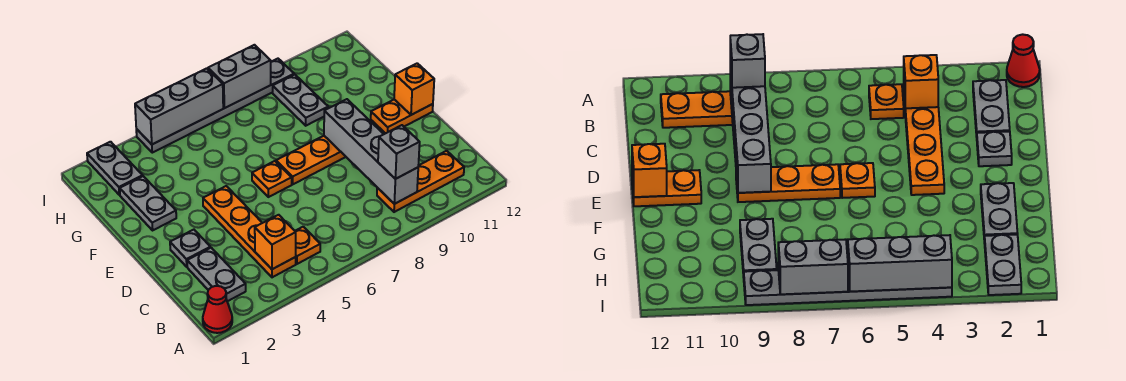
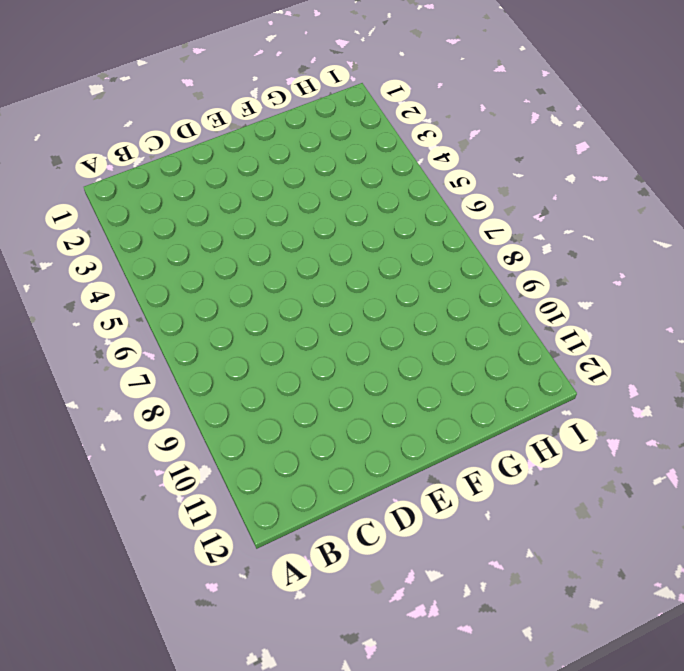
none -> red cone A1 level 1
none -> grey plate B2:C2 level 1
none -> orange plate B4:E4 level 1

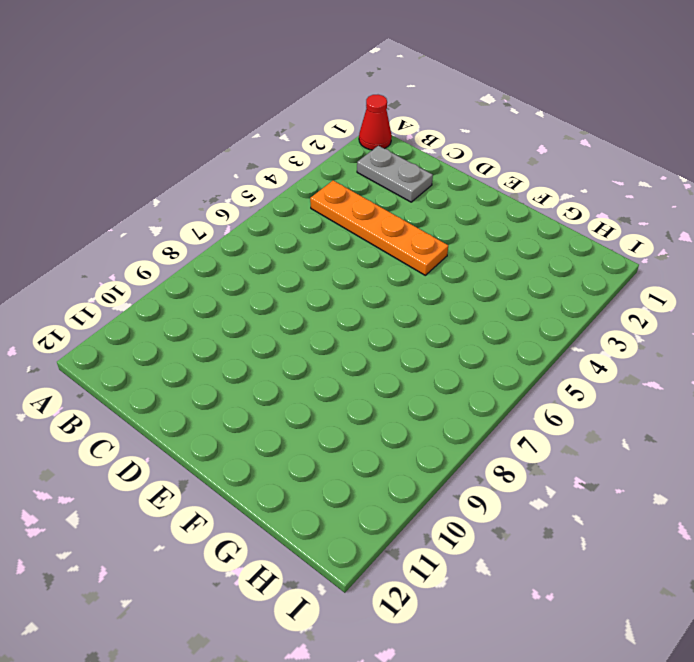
none -> orange plate B5 level 1
none -> orange plate B9:B11 level 1
none -> grey plate D2 level 1

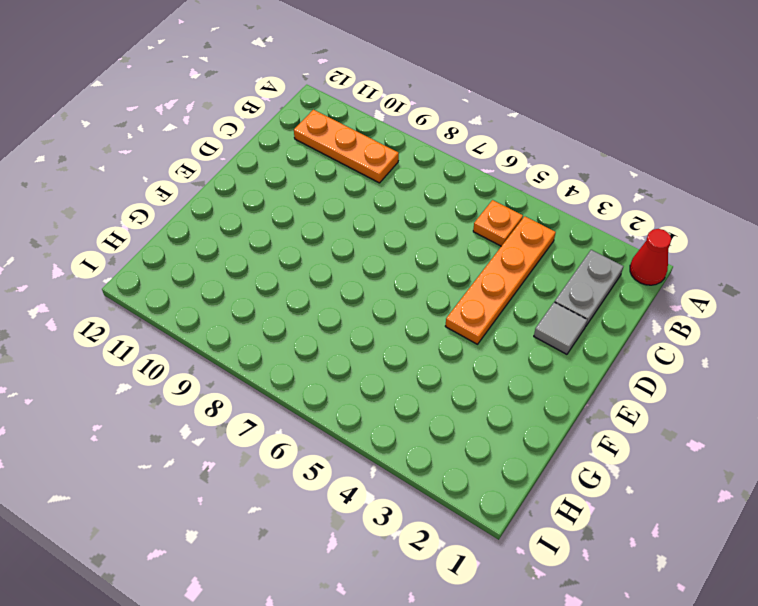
grey tile D2 level 1 -> grey plate D2 level 1
none -> orange plate E6 level 1
none -> orange plate E7:E9 level 1
none -> orange plate E11:E12 level 1

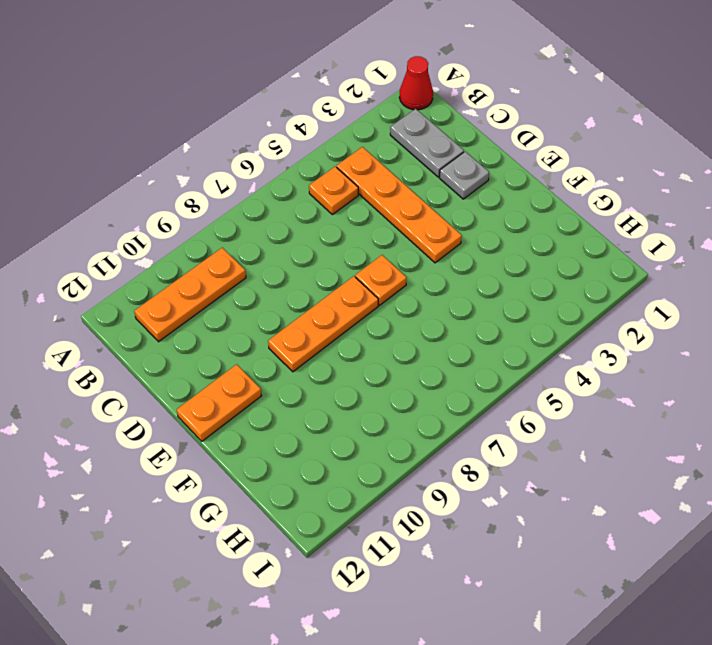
none -> grey plate F2:G2 level 1
none -> grey plate G9:H9 level 1
none -> grey plate H2:I2 level 1

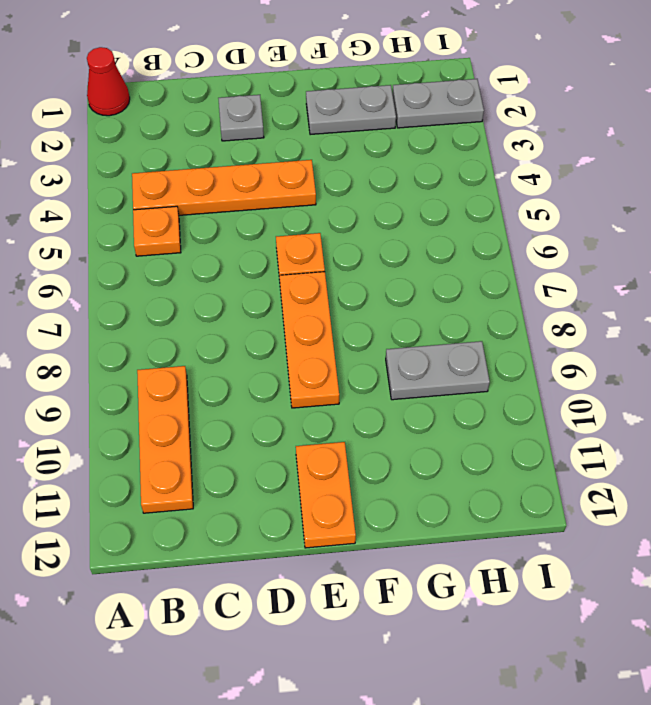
none -> grey plate B2:C2 level 1
none -> grey plate I4:I9 level 1
none -> orange brick B4 level 2

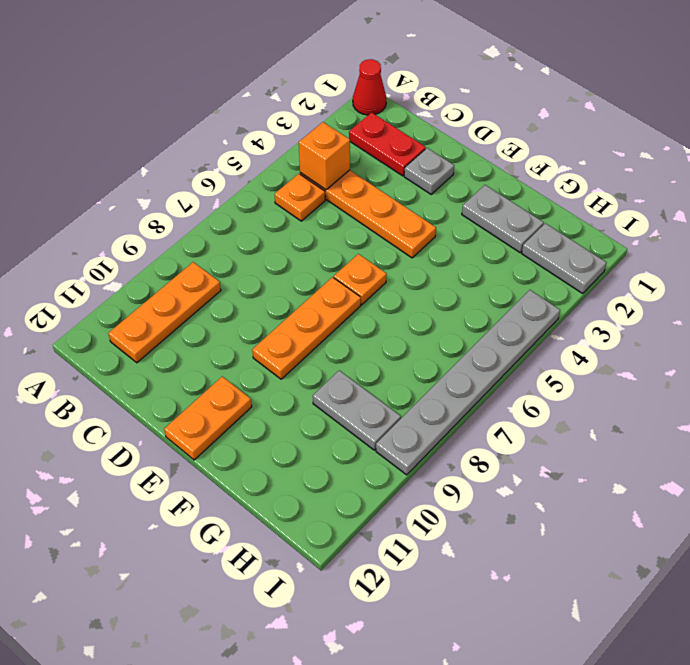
red plate B2:C2 level 1 -> grey plate B2:C2 level 1
none -> grey brick B9:E9 level 2
none -> orange brick E12 level 2
none -> grey brick I4:I6 level 2

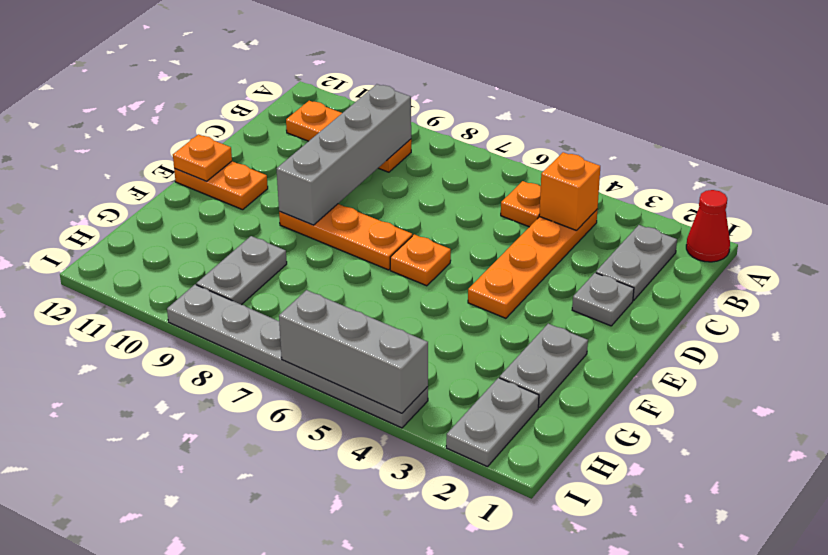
orange plate E12 level 2 -> orange brick E12 level 2
none -> grey brick I7:I8 level 2
none -> grey brick B9 level 3

